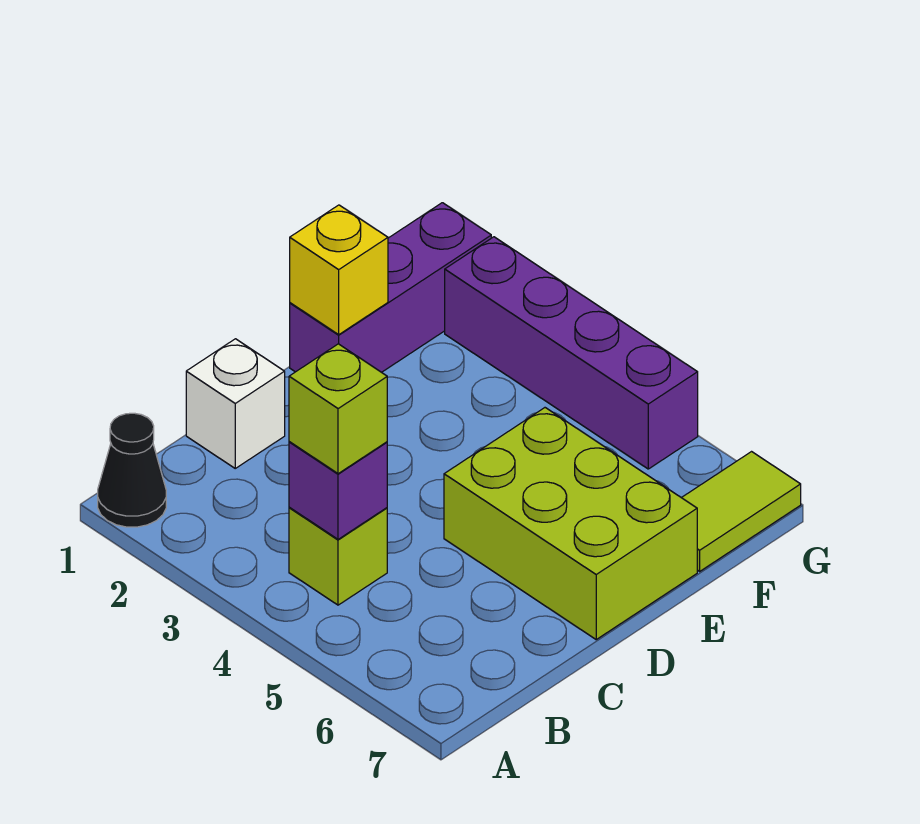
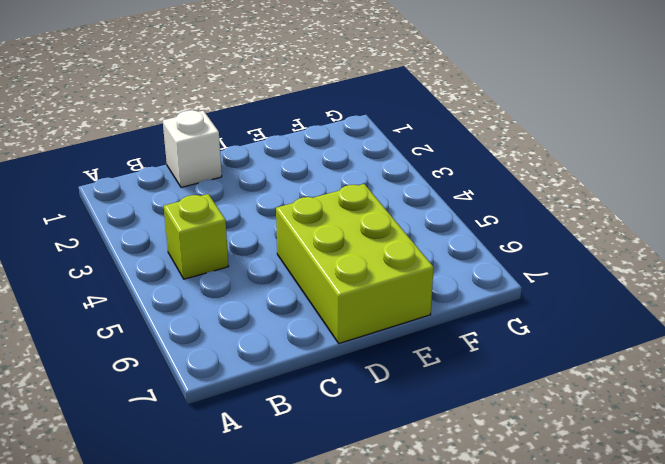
none -> black cone A1 level 1
none -> purple brick E1:G1 level 1

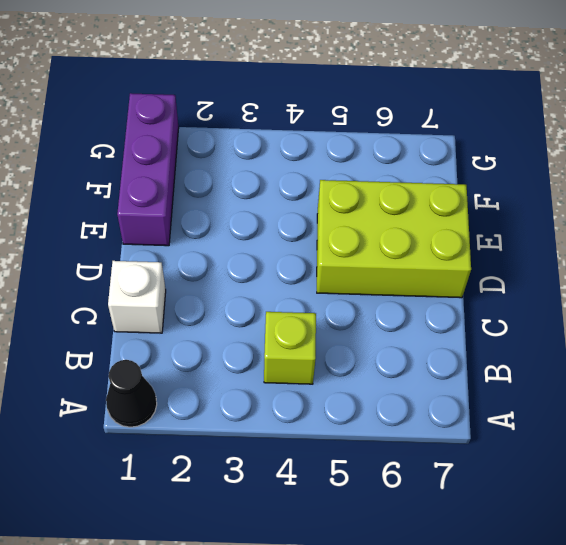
none -> lime tile F7:G7 level 1
none -> purple brick G2:G5 level 1

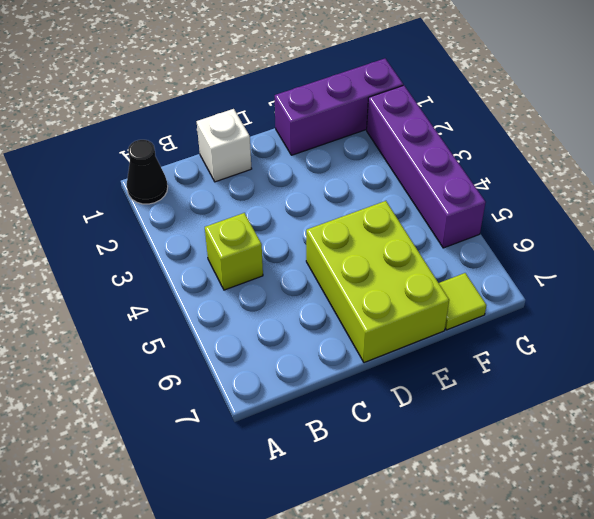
lime tile F7 level 1 -> lime tile F7:G7 level 1
none -> purple brick B4 level 2
none -> yellow brick E1 level 2

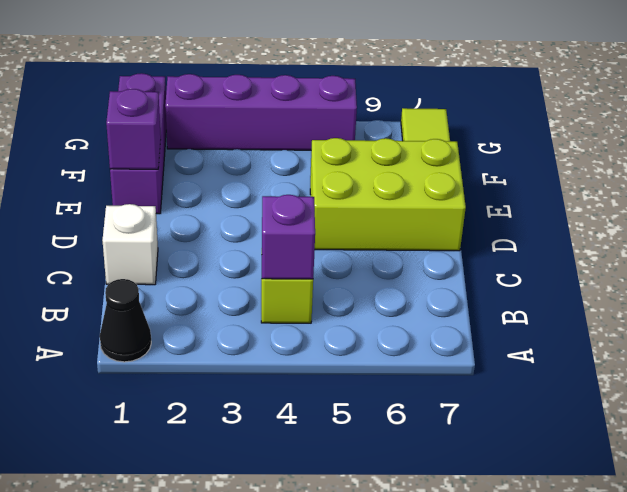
purple brick E1 level 2 -> yellow brick E1 level 2
none -> lime brick B4 level 3

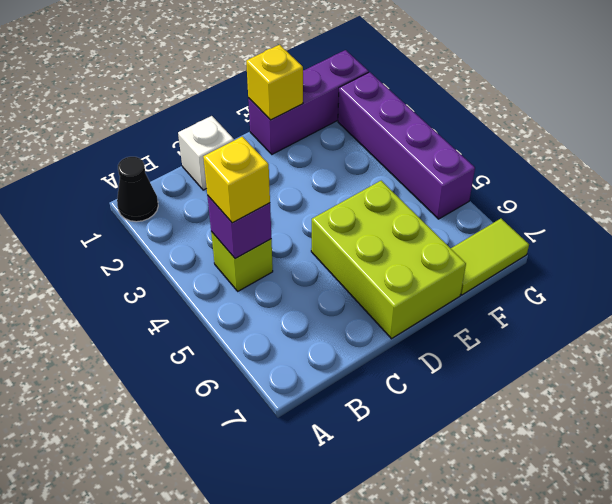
yellow brick B4 level 3 -> lime brick B4 level 3

